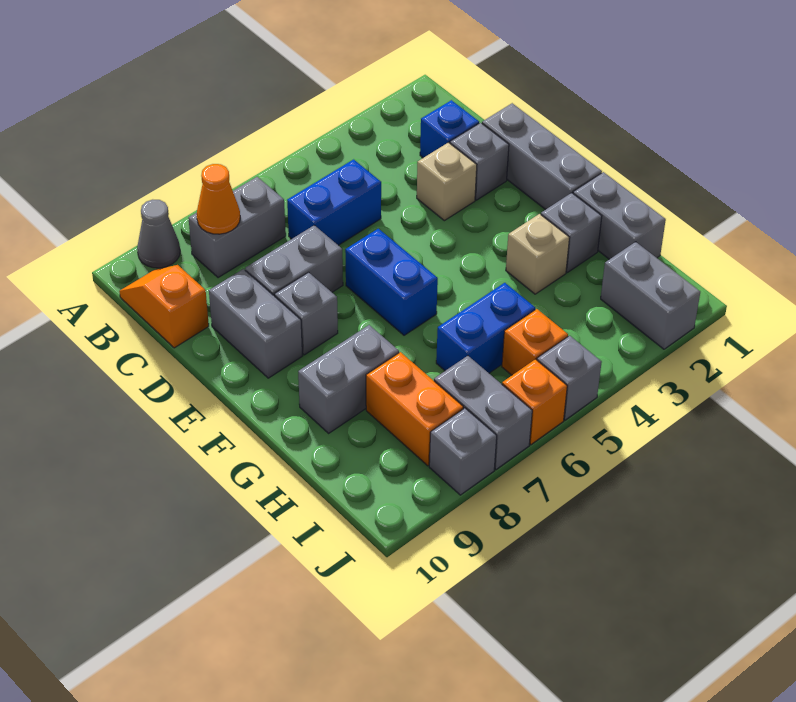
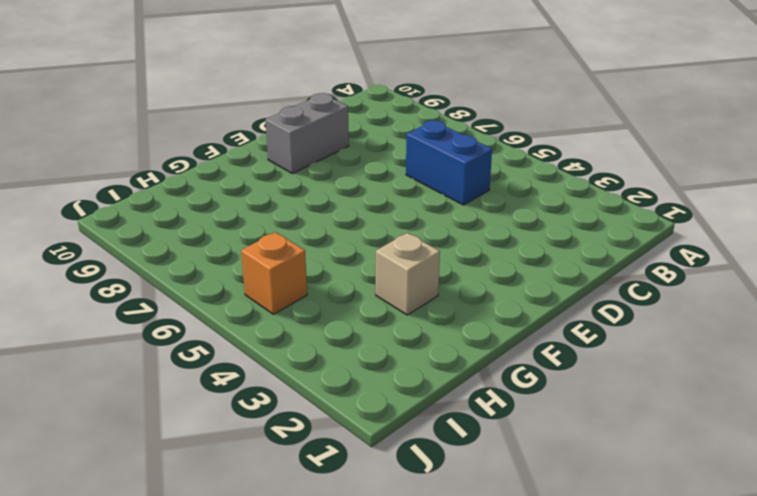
none -> grey cone A9 level 1
none -> grey brick B7:B8 level 1
none -> orange slope B10:C10 level 1 top C

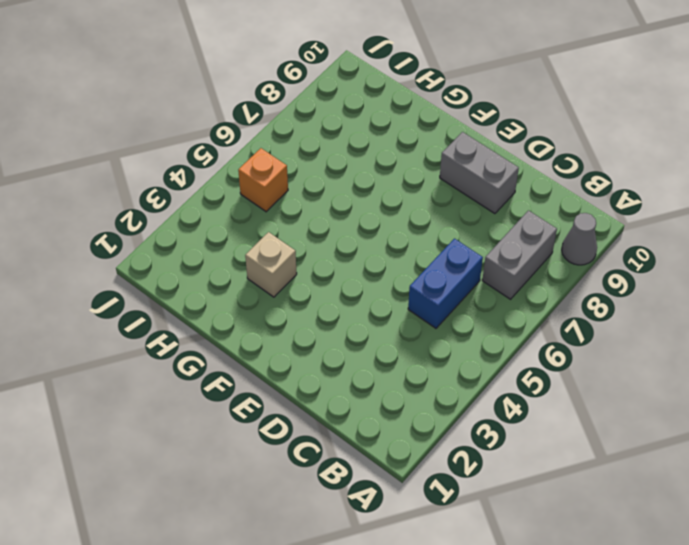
none -> orange slope B10:C10 level 1 top C
none -> blue brick C2 level 1
none -> grey brick D1:F1 level 1

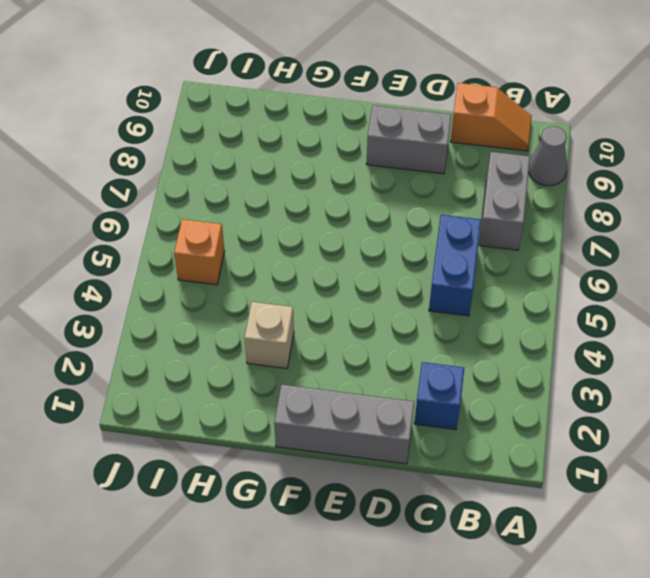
none -> grey brick D2 level 1
none -> tan brick D3 level 1
none -> grey brick D7:D8 level 1

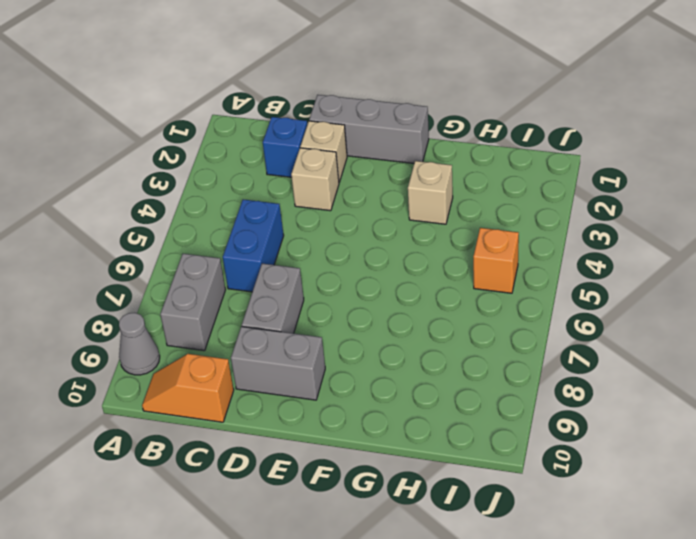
tan brick D2 level 1 -> grey brick D2 level 1
none -> blue brick E6:F6 level 1
none -> grey brick E8 level 1
none -> grey brick G1:H1 level 1

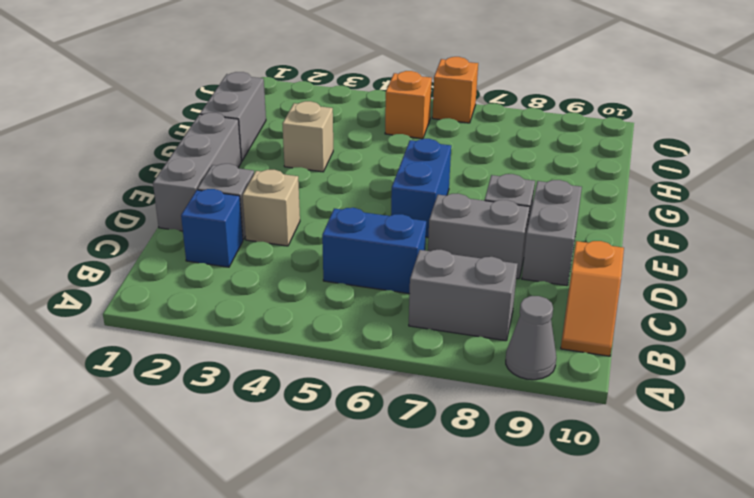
none -> grey brick G2 level 1
none -> grey brick G8:G9 level 1
none -> blue brick H5:H6 level 1

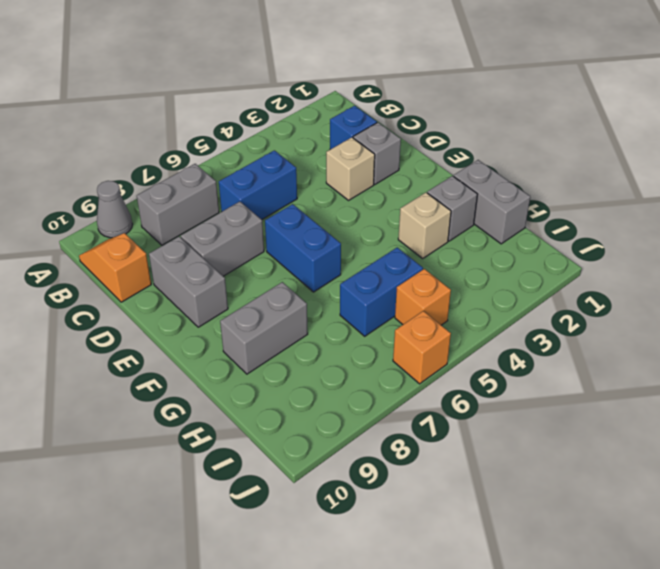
none -> grey brick D1:F1 level 1
none -> grey brick E8 level 1
none -> orange brick H8:I8 level 1

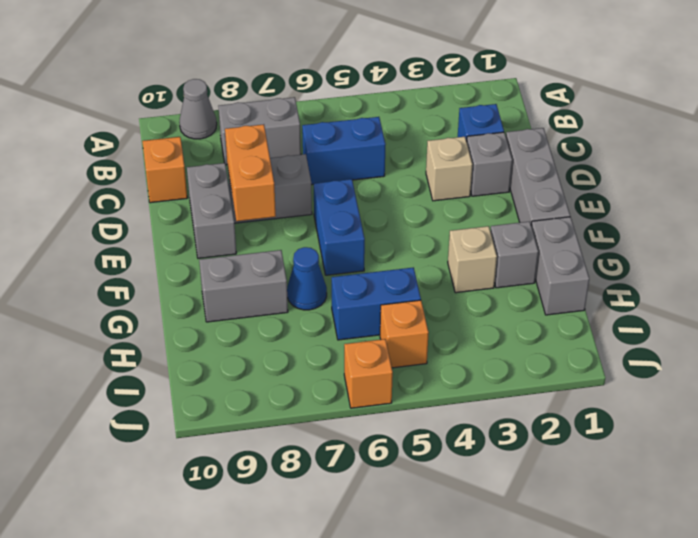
orange brick D8:E8 level 2 -> orange brick H8:I8 level 1
blue cone G7 level 1 -> none
none -> grey brick E8 level 1
none -> grey brick I2:J2 level 1
none -> grey brick I7:J7 level 1

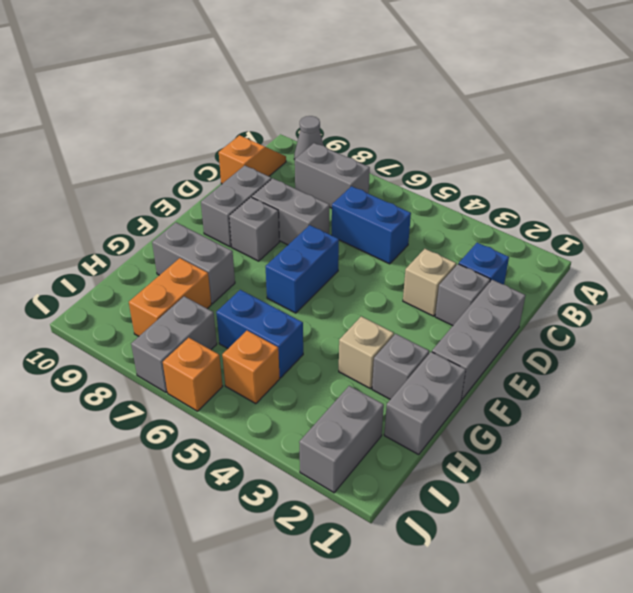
none -> grey brick J5 level 1
none -> grey brick J8 level 1
none -> orange cone B8 level 2

